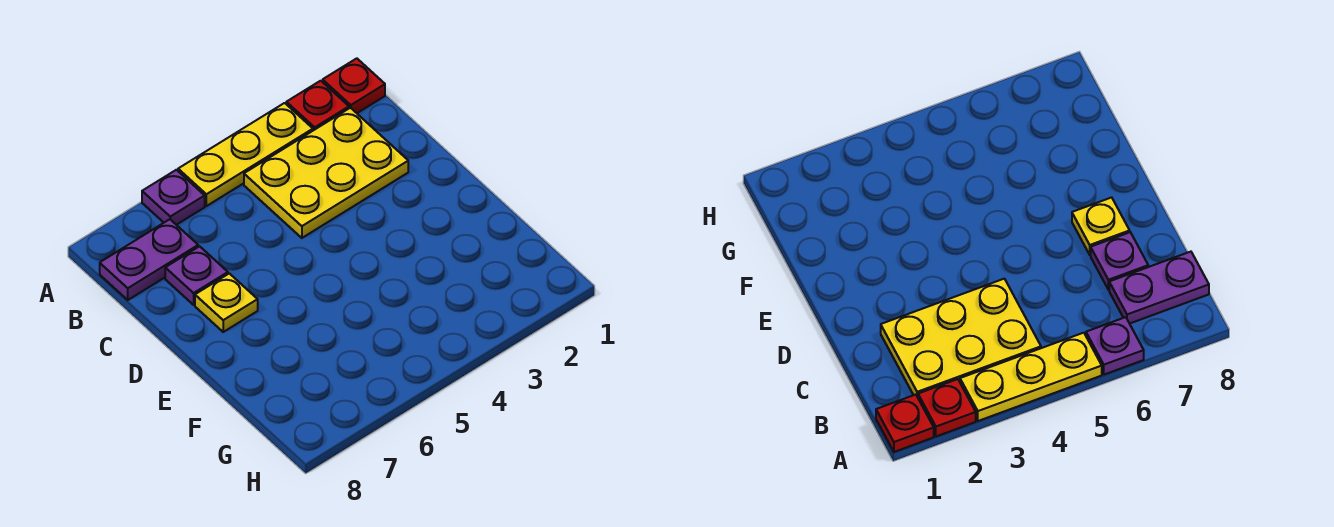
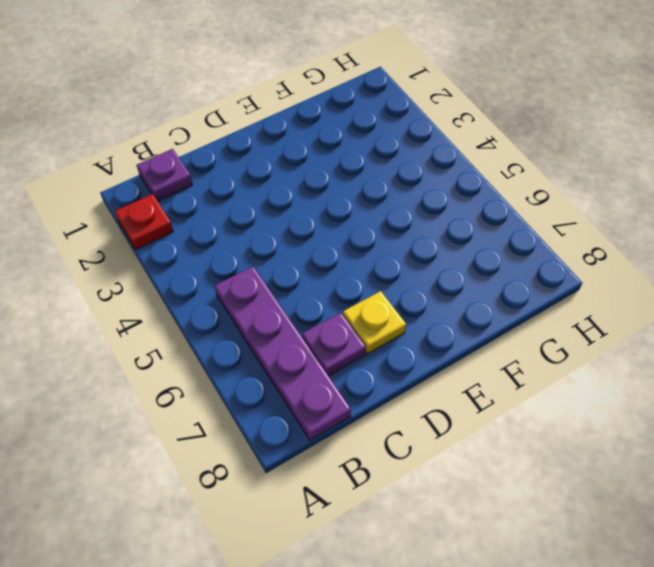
purple plate B1 level 1 -> purple plate A6 level 1
purple plate B5:B8 level 1 -> purple plate B7:B8 level 1
none -> red plate A1 level 1
none -> yellow plate A3:A5 level 1

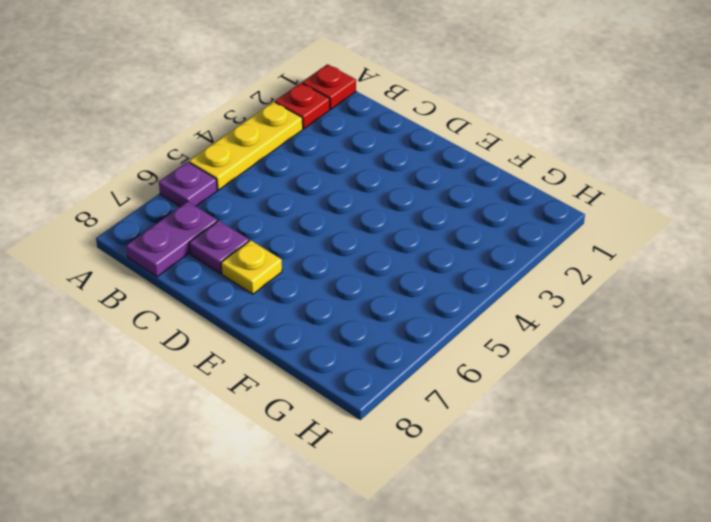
none -> yellow plate B2:C4 level 1

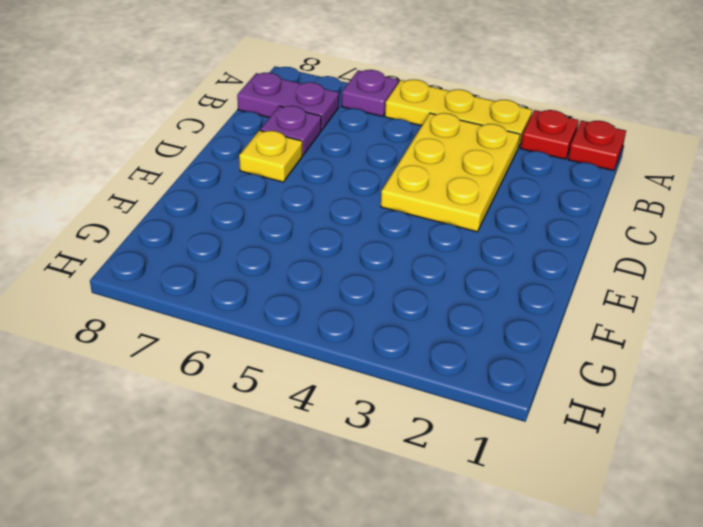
yellow plate B3:D4 level 1 -> yellow plate B2:C4 level 1

